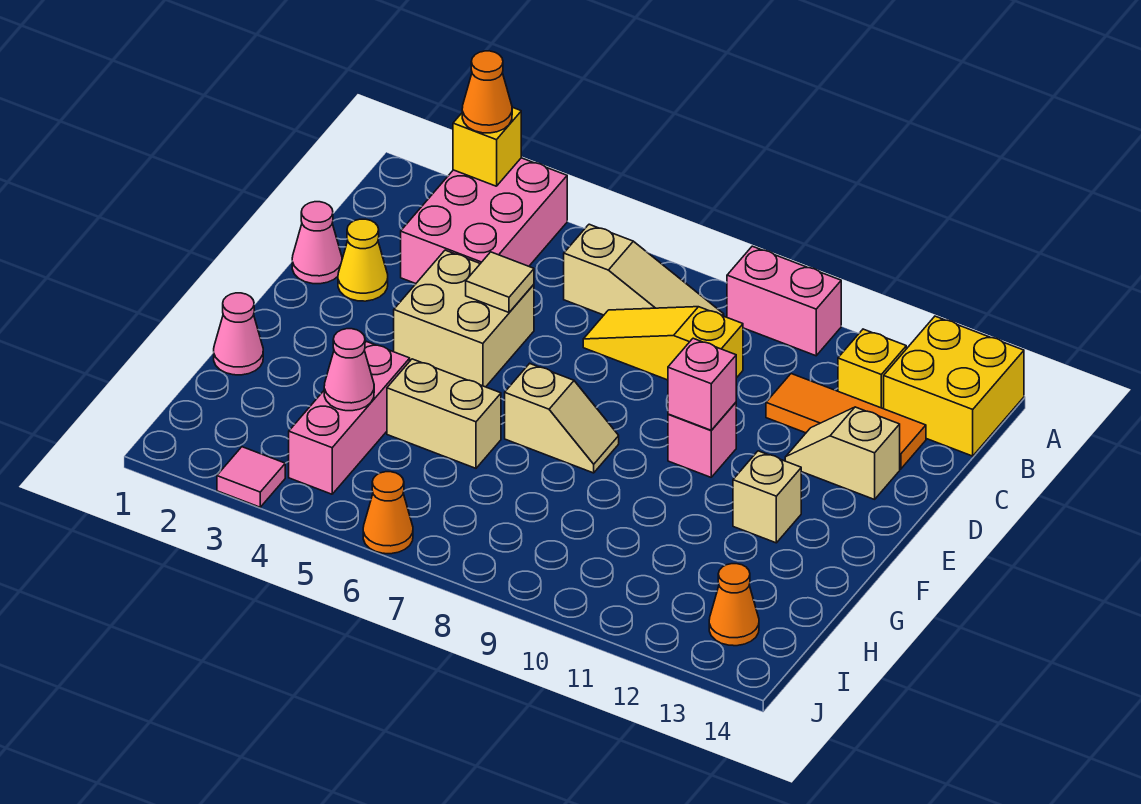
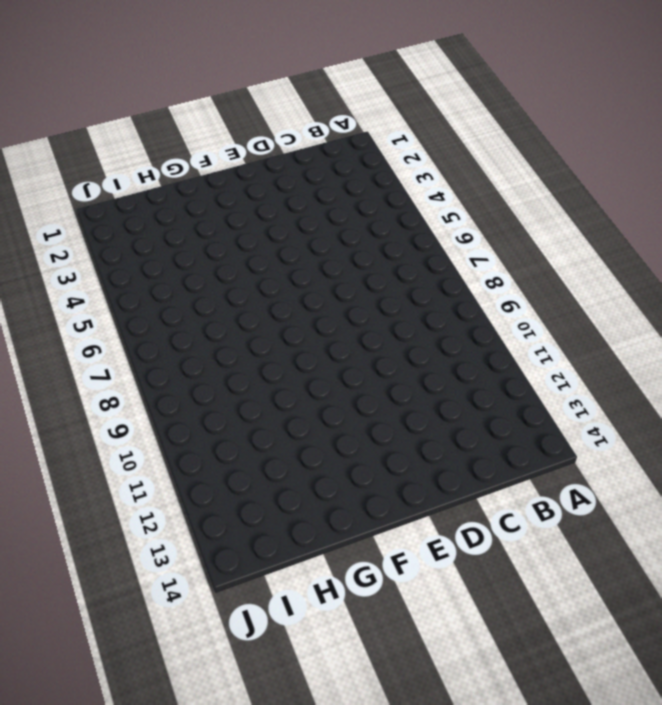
none -> pink brick A3:C4 level 1
none -> pink brick A9:A10 level 1
none -> yellow brick A13:B14 level 1

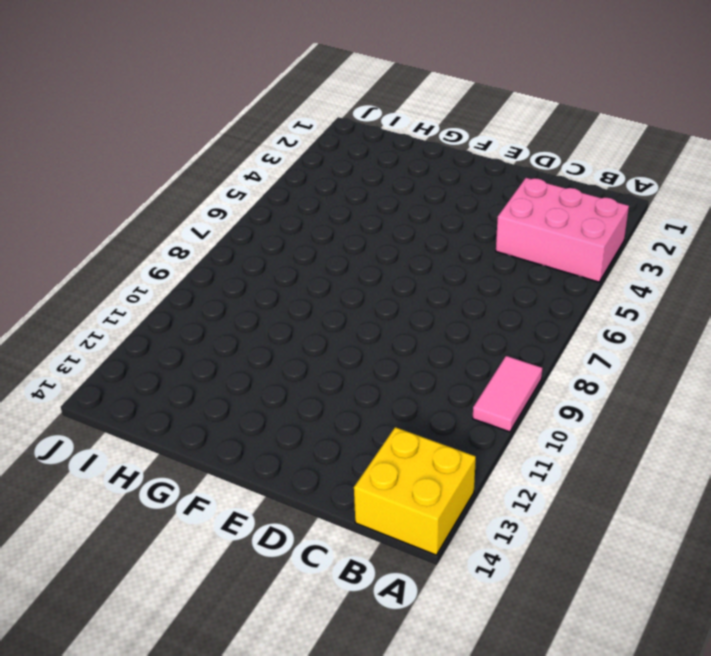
pink tile A9:A10 level 1 -> pink brick A9:A10 level 1
none -> tan slope B6:B8 level 1 top 6
none -> yellow brick B12 level 1
none -> yellow slope C7:C9 level 1 top 9

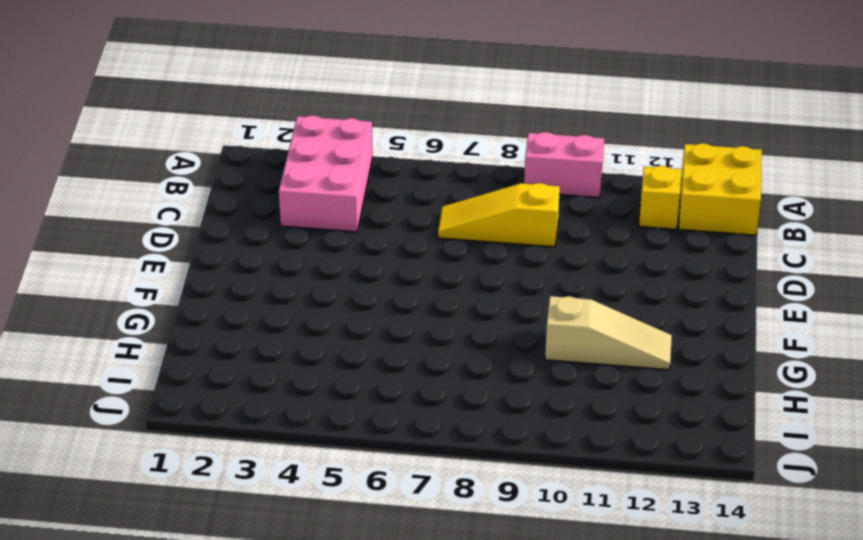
tan slope G10:G12 level 1 top 10 -> tan slope B6:B8 level 1 top 6
none -> orange tile C11:C13 level 1
none -> pink cone D1 level 1
none -> yellow cone D2 level 1

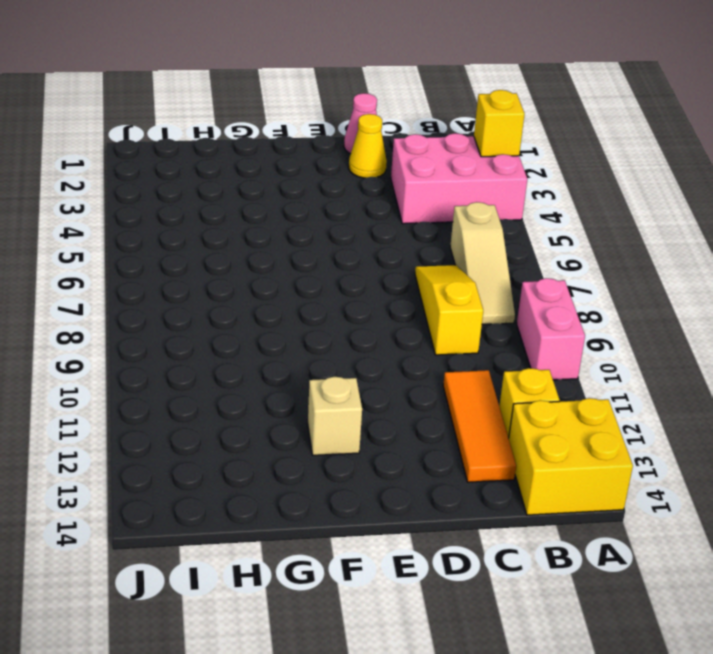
none -> tan brick D4:E5 level 1
none -> tan slope D12:D13 level 1 top 13
none -> pink brick E10 level 1

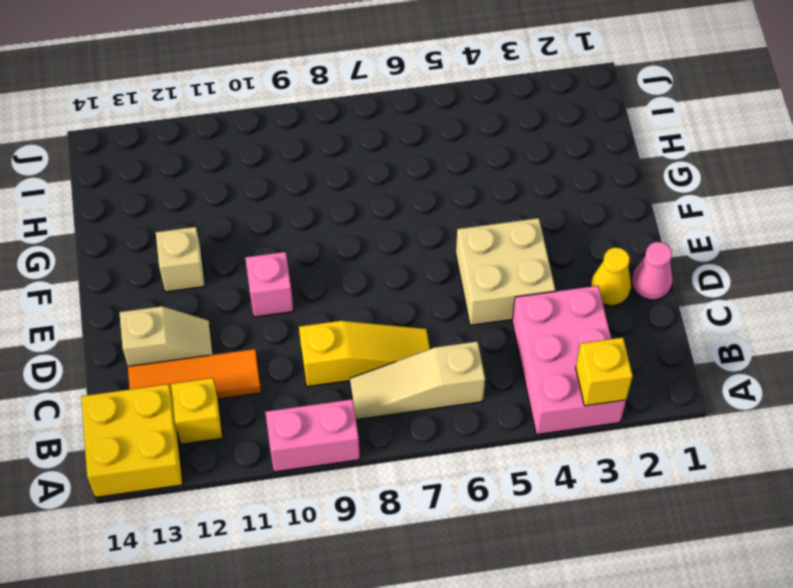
none -> tan slope F7:F8 level 1 top 7
none -> pink cone G1 level 1
none -> pink brick G4:I4 level 1

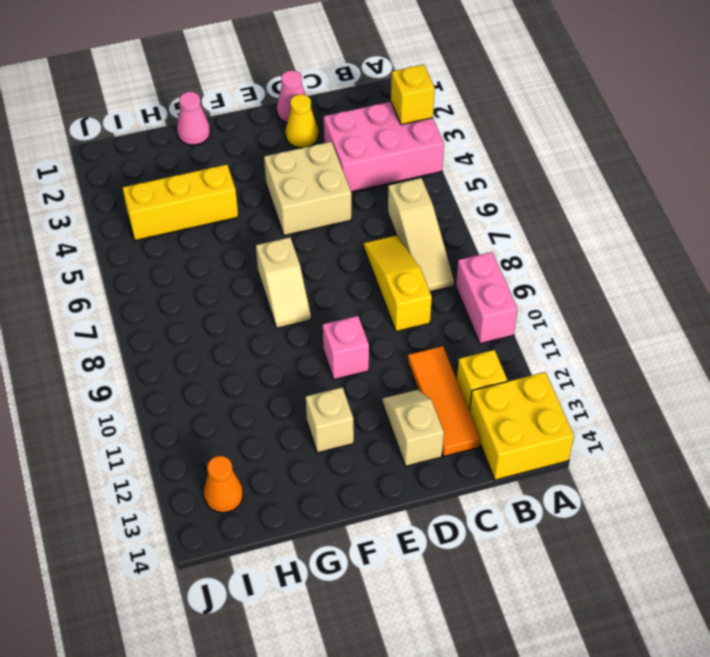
yellow brick G4:I4 level 1 -> pink brick G4:I4 level 1
none -> tan brick G5:G6 level 1
none -> pink tile J3 level 1
none -> orange cone J6 level 1

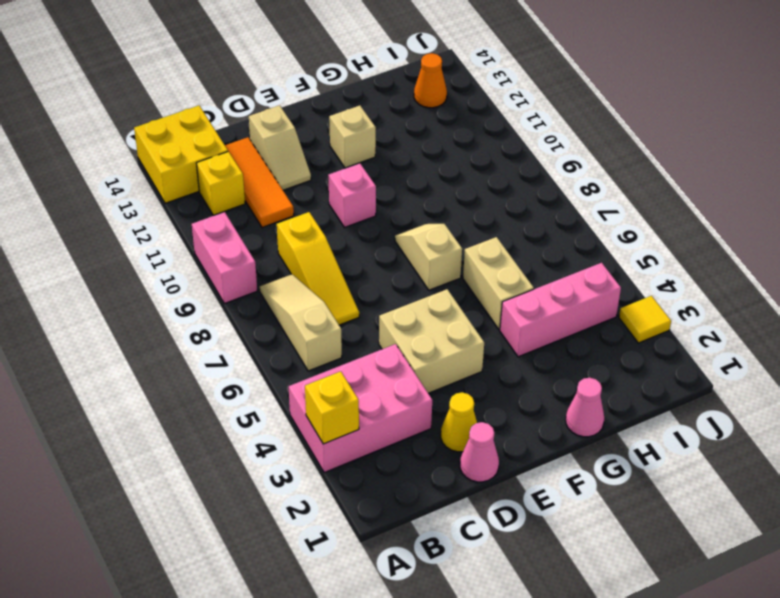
yellow tile J3 level 1 -> pink tile J3 level 1
none -> orange cone J6 level 1
none -> tan tile D5 level 2
none -> pink brick E10 level 2

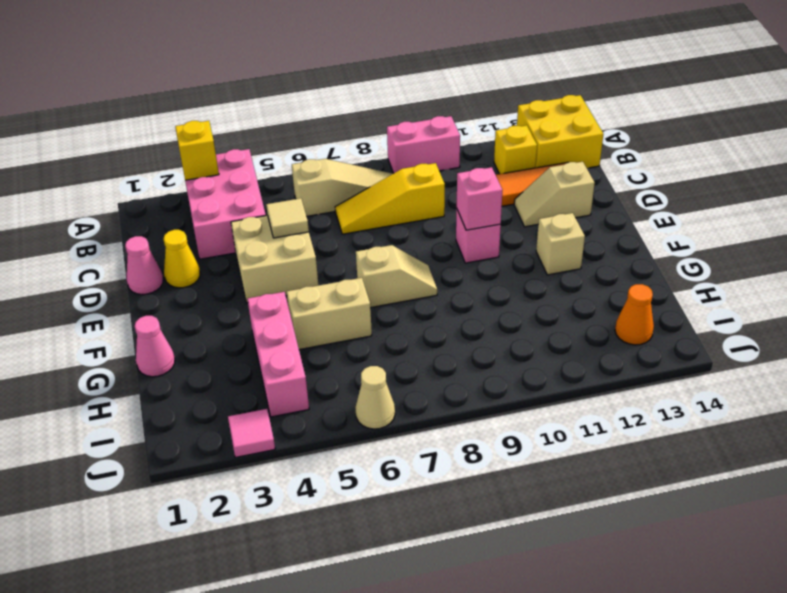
tan cone J6 level 1 -> orange cone J6 level 1
none -> pink cone H4 level 2
none -> orange cone A3 level 3

